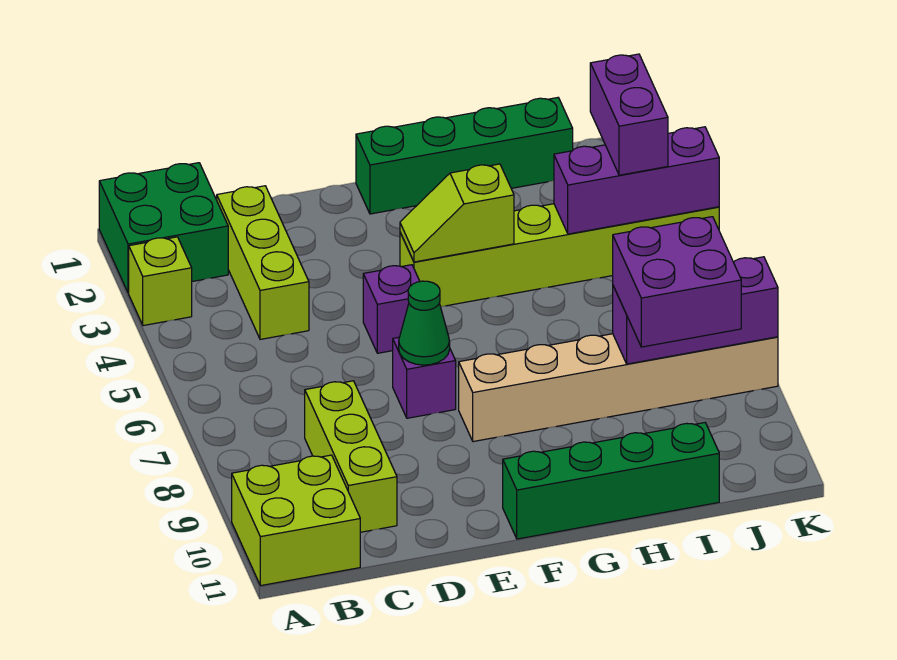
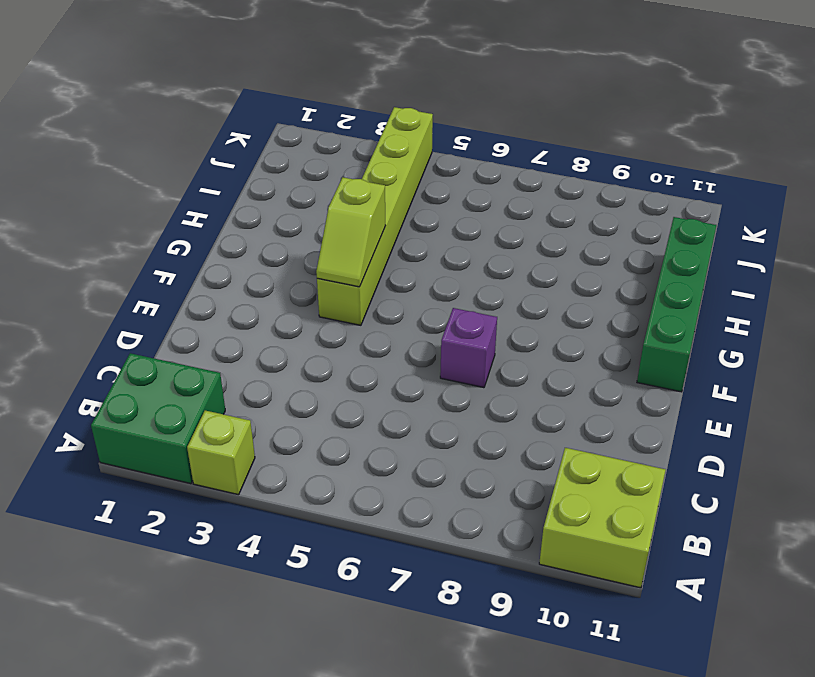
none -> lime brick C2:C4 level 1
none -> lime brick C8:C10 level 1
none -> purple brick E5 level 1

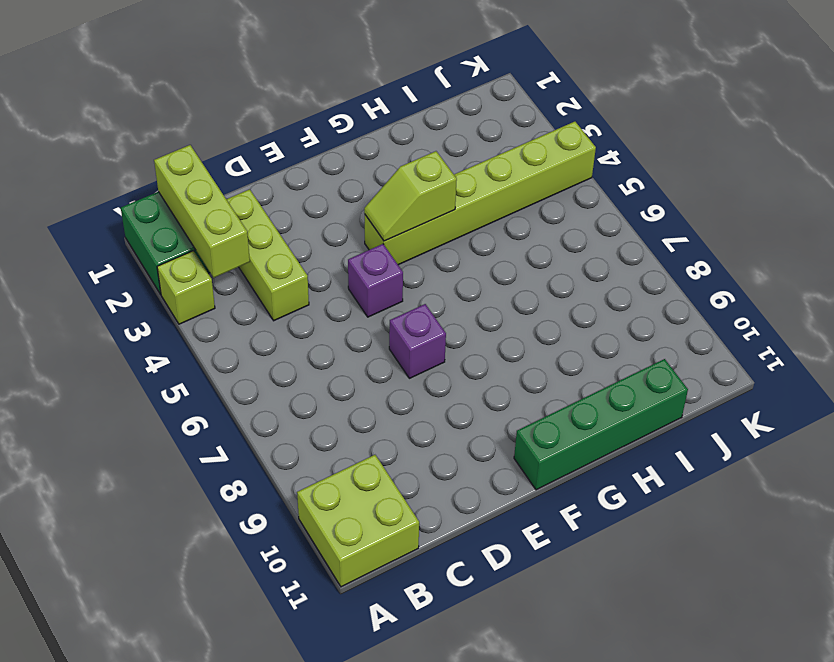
lime brick B1:B3 level 2 -> lime brick C8:C10 level 1
none -> green brick F1:I1 level 1
none -> tan brick F8:K8 level 1
none -> green cone E7 level 2

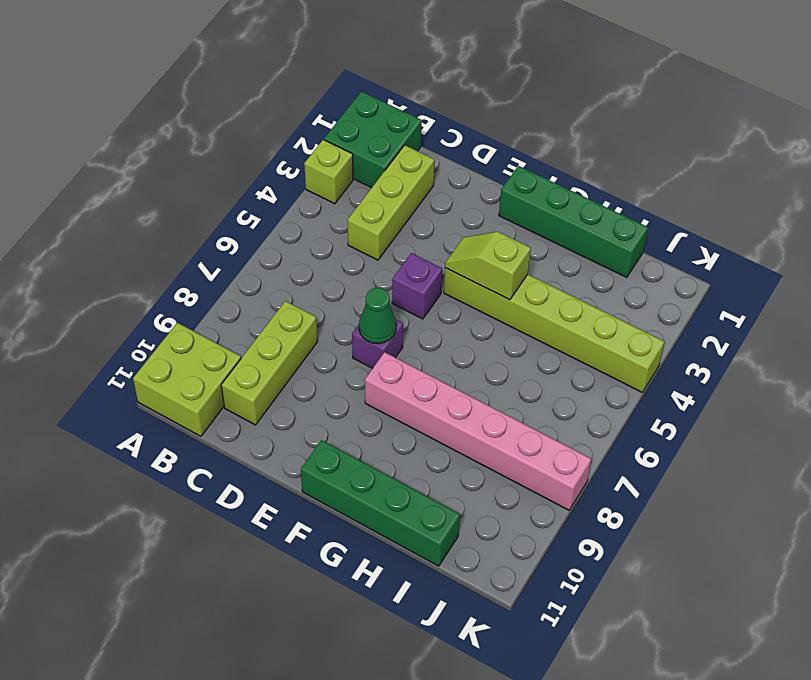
pink brick F8:K8 level 1 -> tan brick F8:K8 level 1
none -> purple brick I4:K4 level 2
none -> purple brick I8:K8 level 2
none -> purple brick I8:J9 level 3

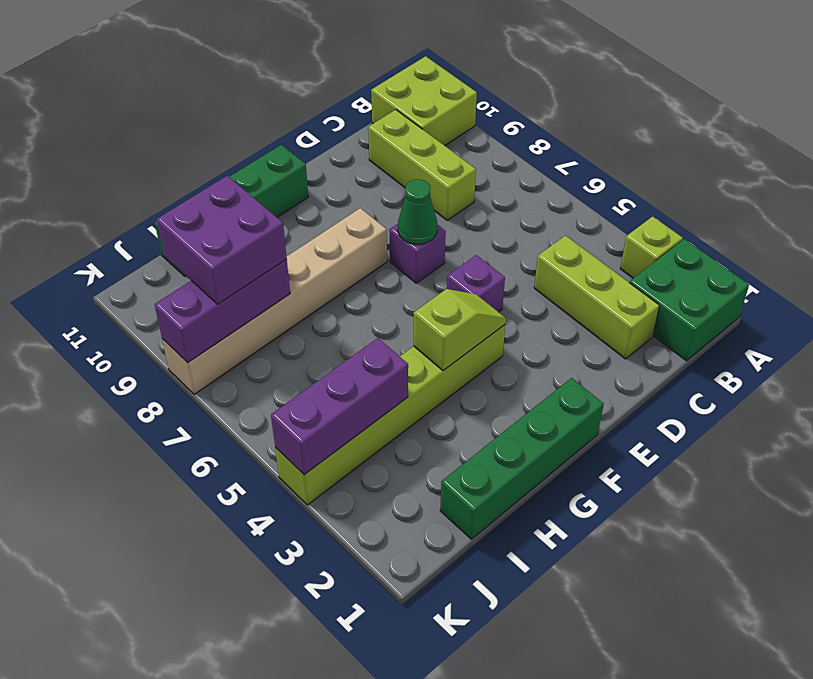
none -> purple brick J3:J4 level 3

